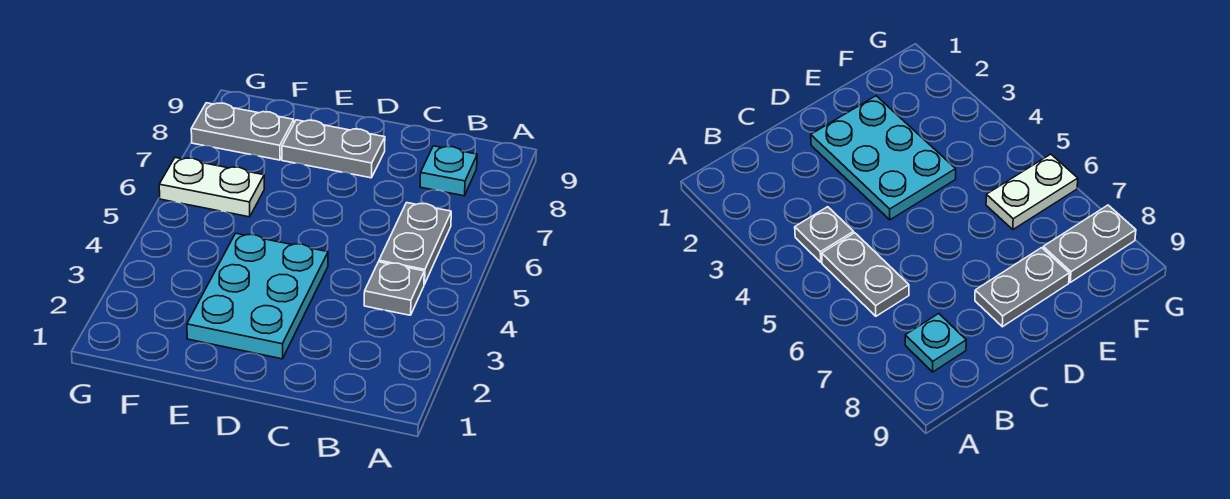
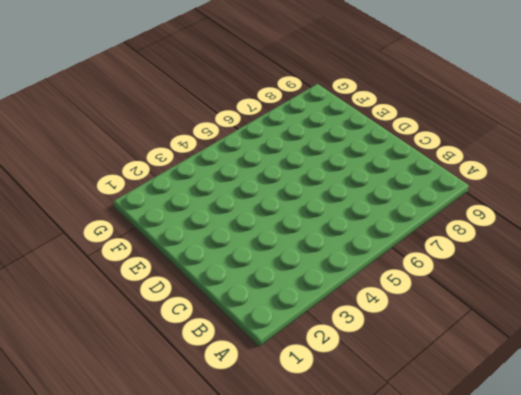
none -> grey plate B4 level 1
none -> grey plate B5:B6 level 1

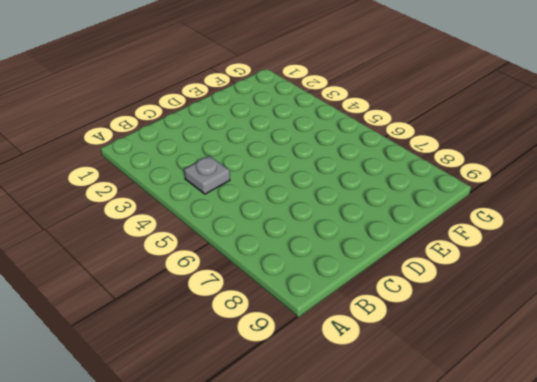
none -> grey plate B5:B6 level 1
none -> cyan plate B8 level 1

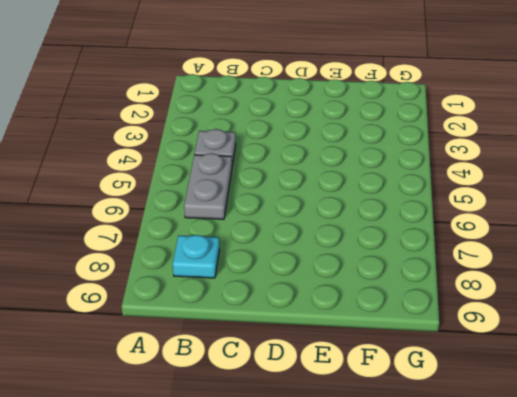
none -> cyan plate D2:E4 level 1
none -> grey plate D8:E8 level 1

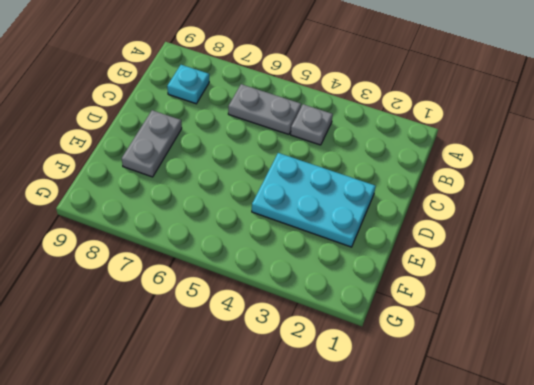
none -> white plate F6:G6 level 1
none -> grey plate F8:G8 level 1

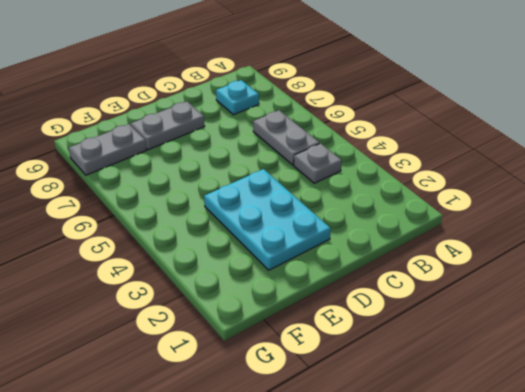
none -> white plate F6:G6 level 1

